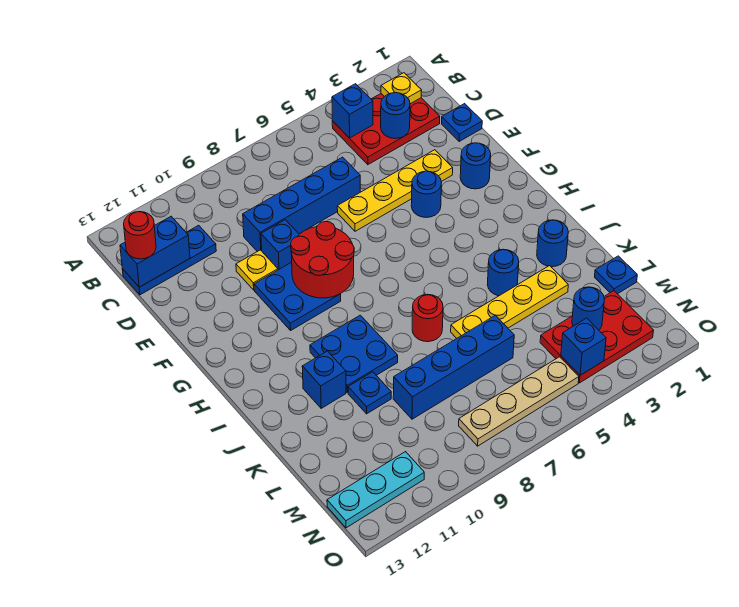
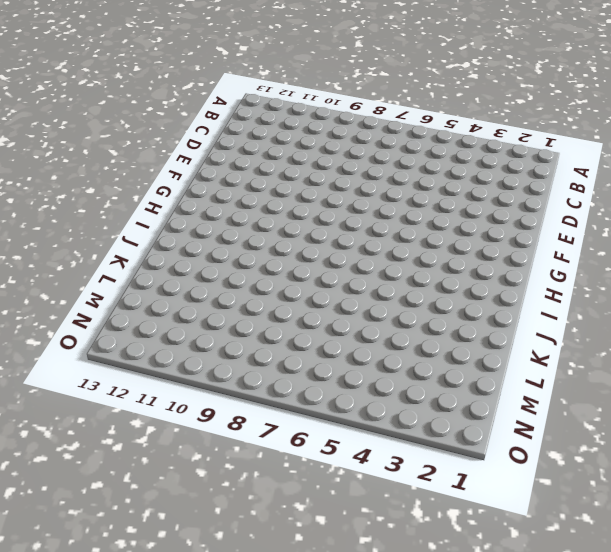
none -> red plate B2:C4 level 1
none -> blue plate C11:C13 level 1
none -> blue plate D1 level 1
none -> blue brick D6:D9 level 1

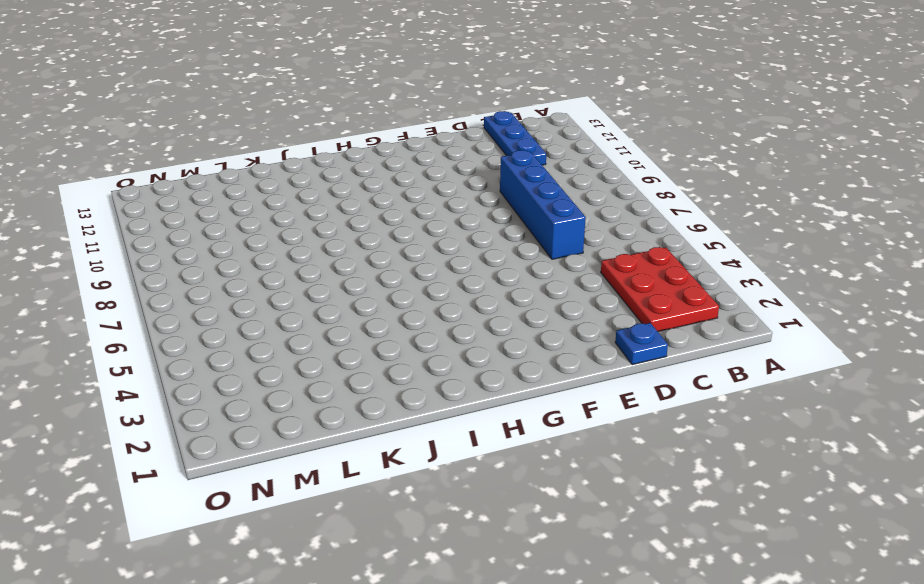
none -> yellow plate E3:E6 level 1
none -> blue brick E9 level 1
none -> yellow plate E10 level 1
none -> blue round brick F2 level 1

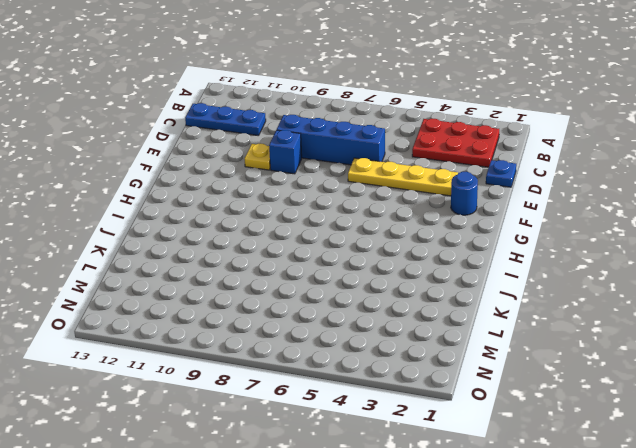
none -> blue round brick F4 level 1
none -> blue plate F9:G10 level 1
none -> blue plate I9:J10 level 1
none -> blue round brick J2 level 1

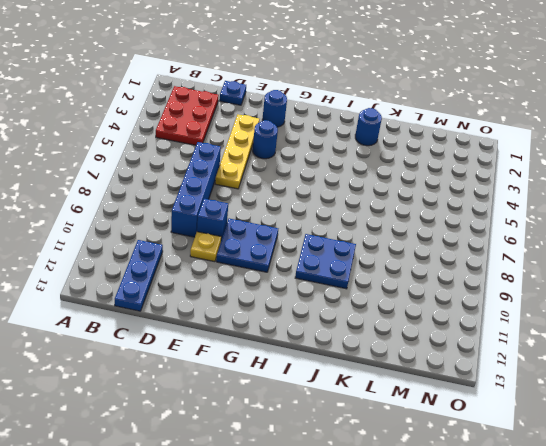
none -> blue round brick J4 level 1
none -> red round brick J7 level 1
none -> blue brick J11 level 1
none -> yellow plate K3:K6 level 1

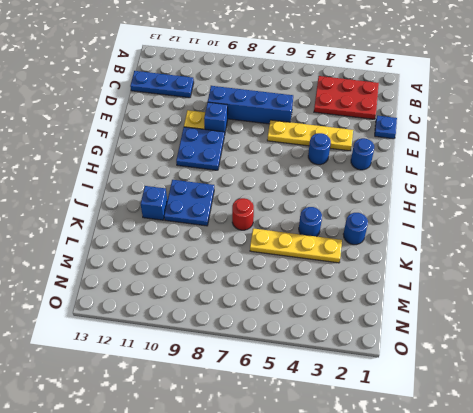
none -> blue plate K10 level 1
none -> blue plate L1 level 1
none -> blue brick L6:L9 level 1
none -> red plate M2:N4 level 1

